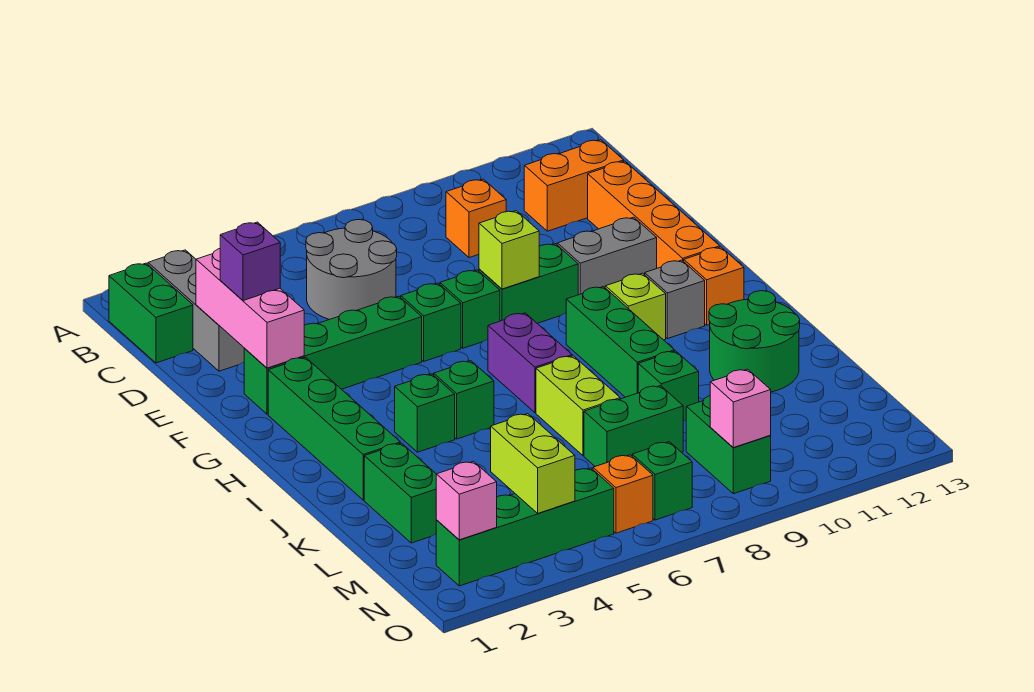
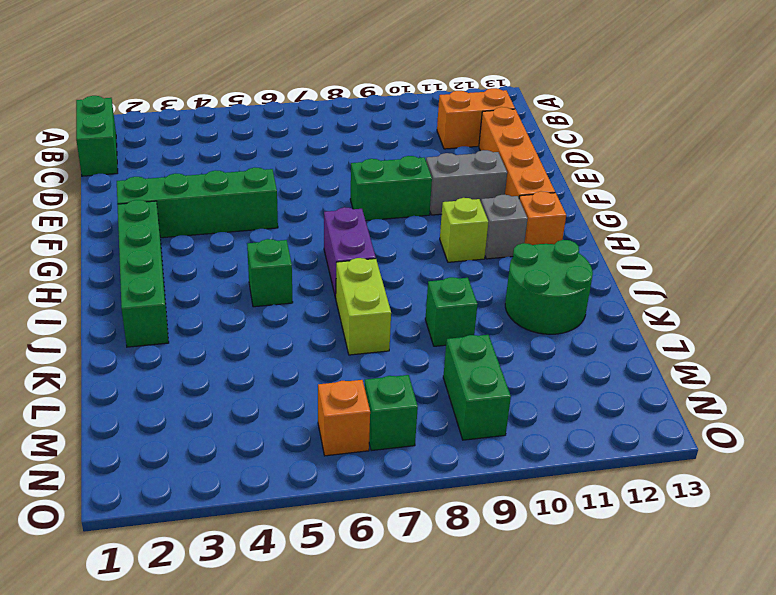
none -> grey brick B2:D2 level 1
none -> grey round brick C5:D6 level 1
none -> orange brick C9 level 1
none -> green brick F6 level 1

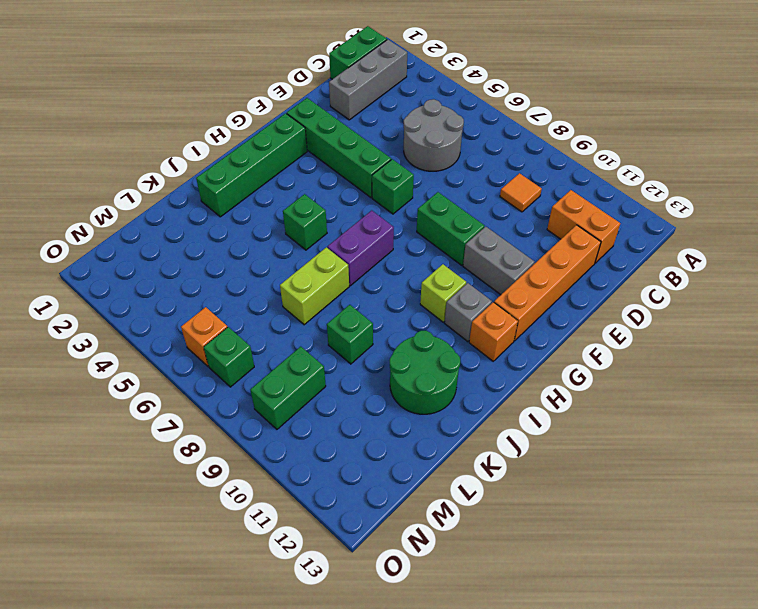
orange tile C9 level 1 -> orange brick C9 level 1
none -> green brick F7 level 1
none -> green brick H9:J9 level 1
none -> green brick I4 level 1
none -> green brick K2:L2 level 1

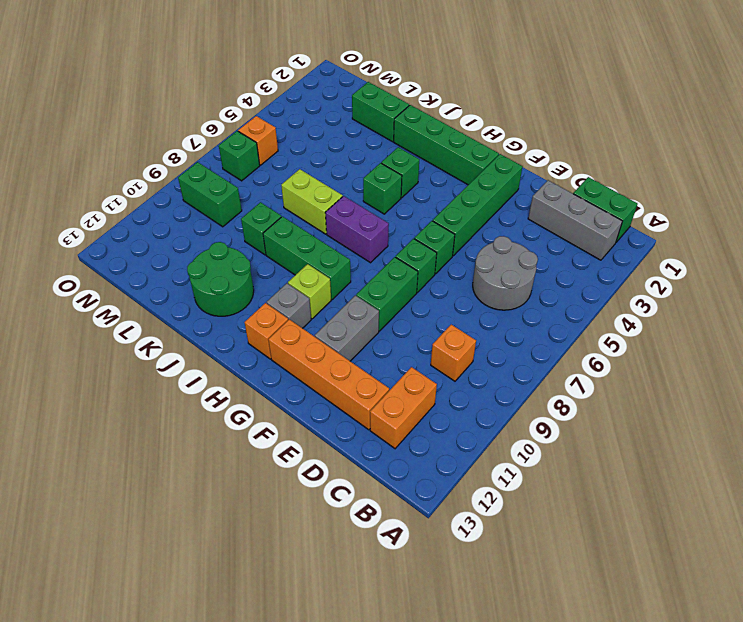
none -> green brick L7:L8 level 1
none -> green brick N2:N5 level 1
none -> pink brick D2:F2 level 2
none -> lime brick F8 level 2

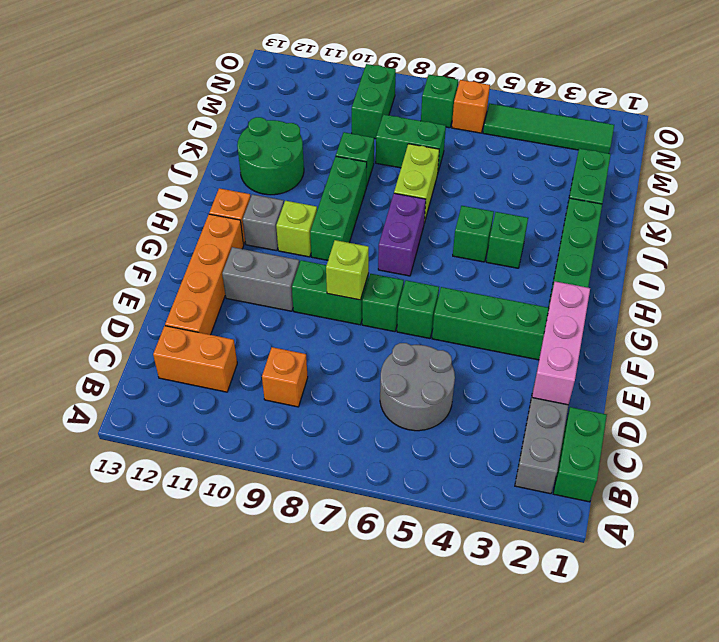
green tile N2:N5 level 1 -> green brick N2:N5 level 1
none -> lime brick M4:N4 level 2
none -> pink brick N2 level 2
none -> pink brick N9 level 2
none -> purple brick E2 level 3

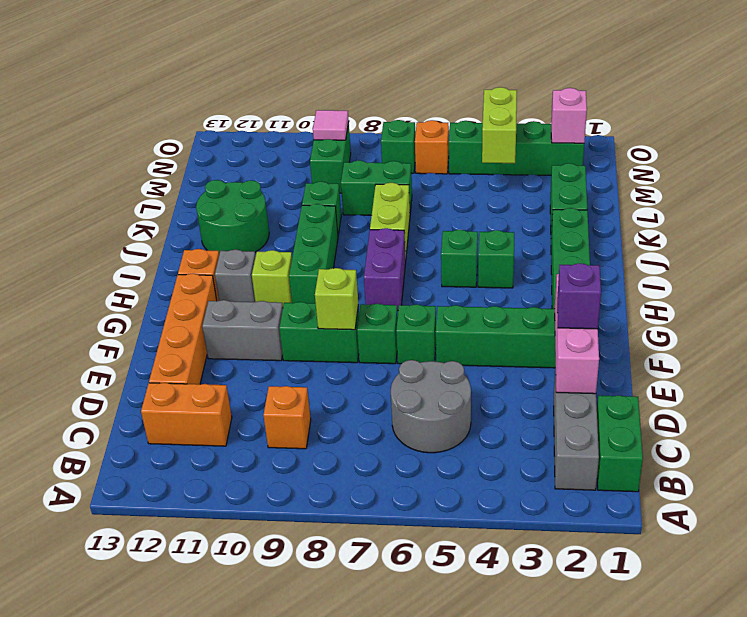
pink tile N9 level 2 -> pink brick N9 level 2

